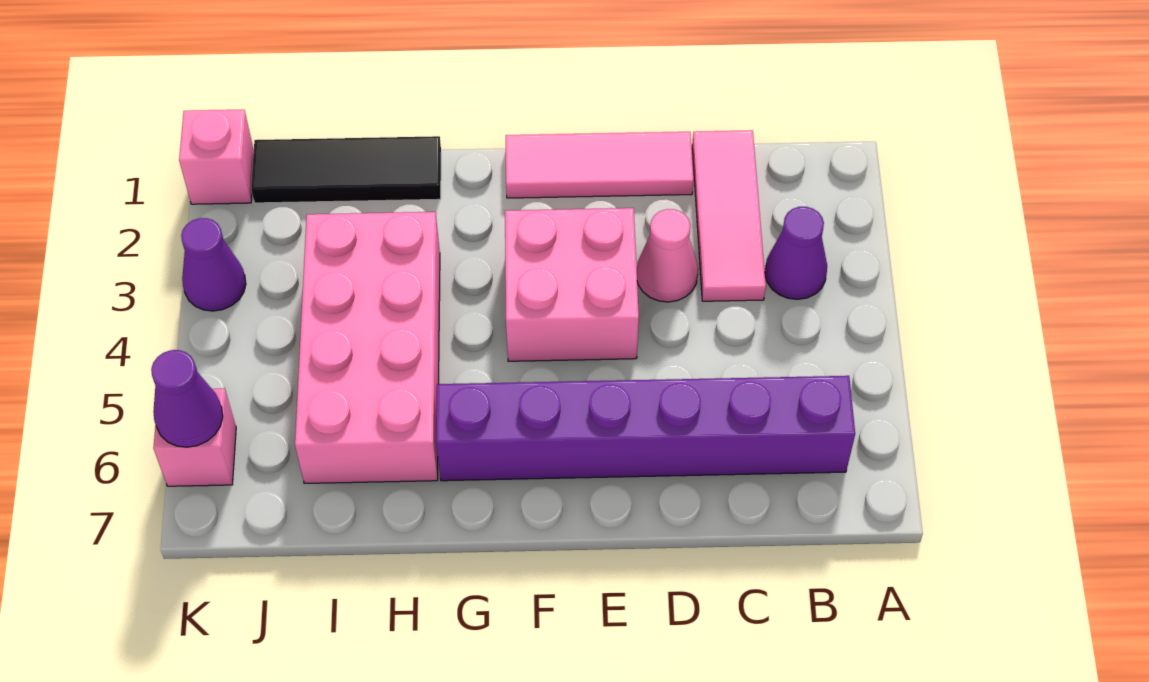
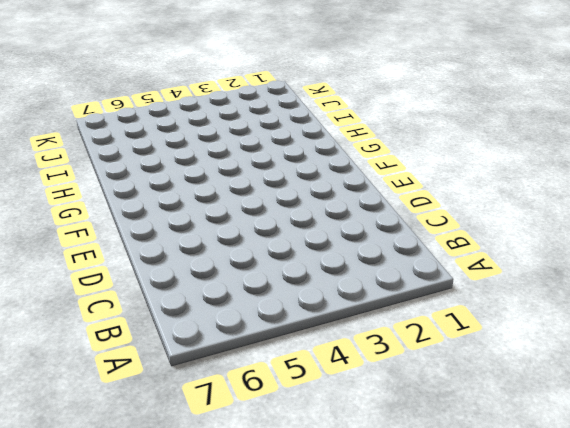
none -> purple cone B3 level 1
none -> purple brick B6:G6 level 1
none -> pink tile C1:C3 level 1

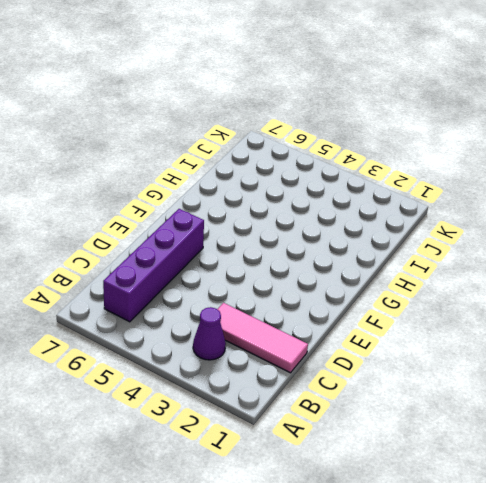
purple brick B6:E6 level 1 -> purple brick B6:G6 level 1
none -> pink tile D1:F1 level 1
none -> pink cone D3 level 1
none -> pink brick E3:F4 level 1

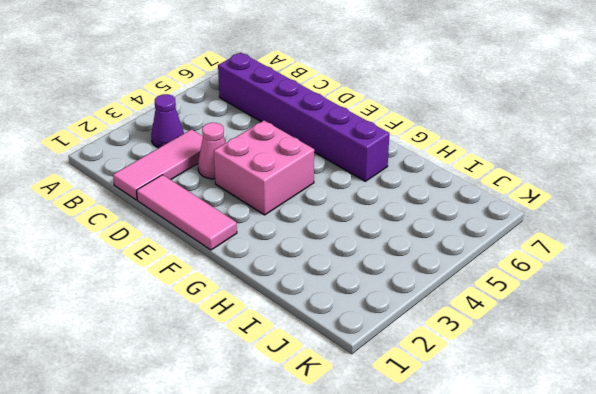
none -> black tile H1:J1 level 1
none -> pink brick H3:I6 level 1
none -> pink brick K1 level 1

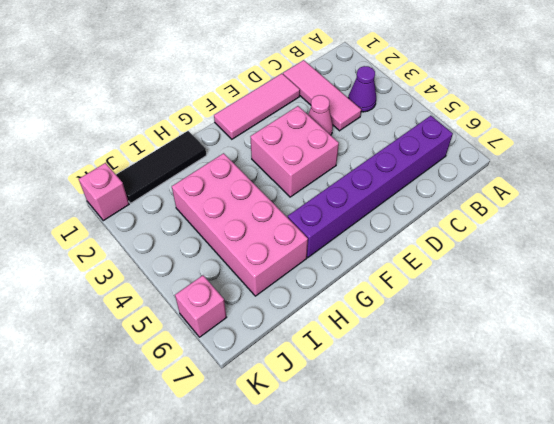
none -> purple cone K3 level 1
none -> purple cone K6 level 2

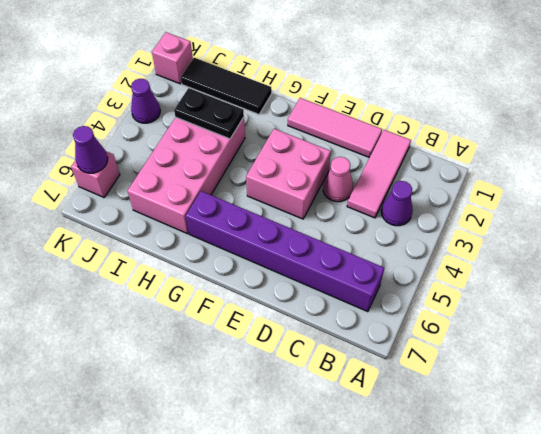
black plate H3:I3 level 2 -> none

